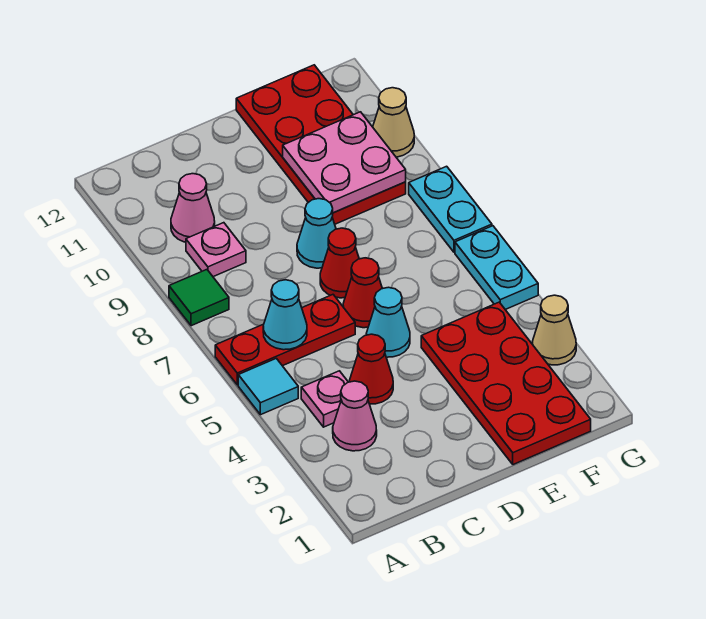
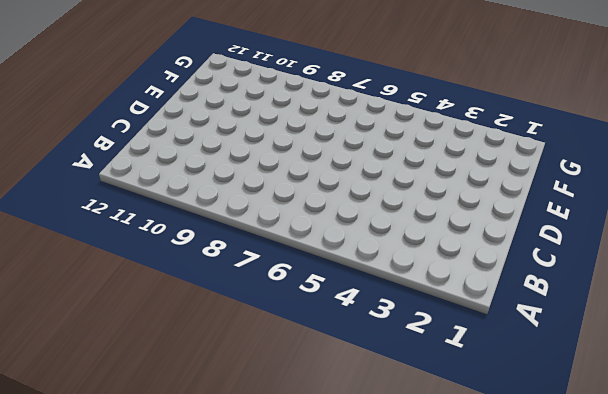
none -> cyan tile A5 level 1
none -> red plate A6:C6 level 1
none -> green tile A8 level 1

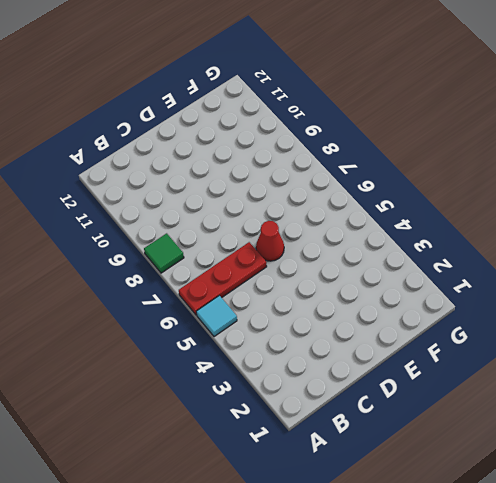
none -> pink cone B3 level 1
none -> pink plate B4 level 1
none -> pink plate B9 level 1

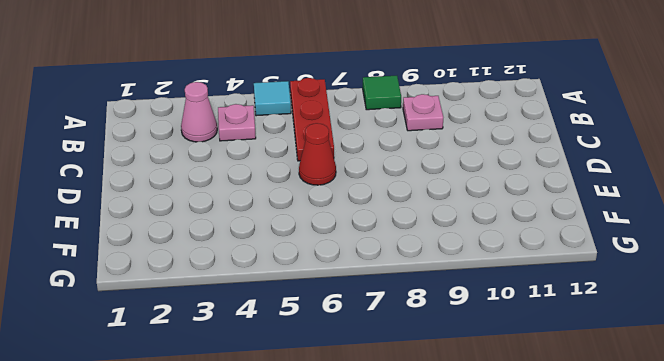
none -> pink cone B10 level 1
none -> red cone C4 level 1
none -> cyan cone D5 level 1

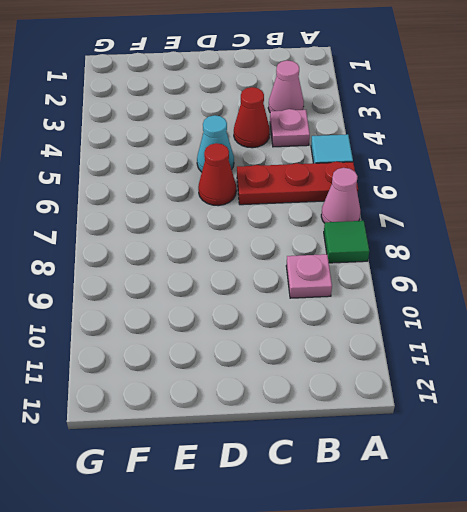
pink cone A7 level 1 -> pink cone B10 level 1
none -> red cone D7 level 1
none -> cyan cone D8 level 1
none -> red plate E1:F4 level 1

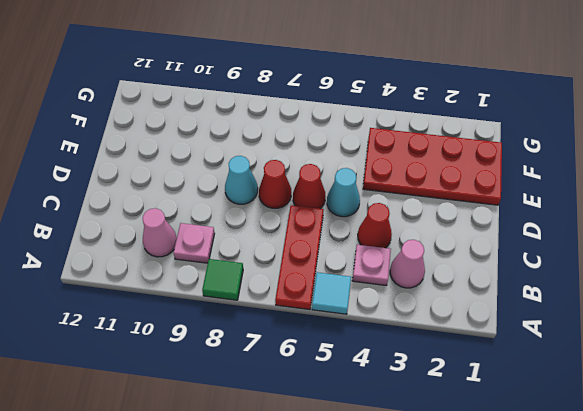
none -> red plate E9:F12 level 1
none -> tan cone G3 level 1
none -> cyan plate G5:G6 level 1

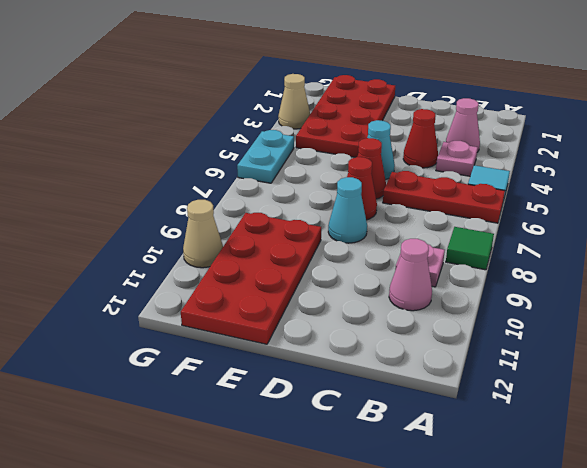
none -> cyan plate G7:G8 level 1
none -> cyan cone B6 level 2
none -> pink plate E9:F10 level 2

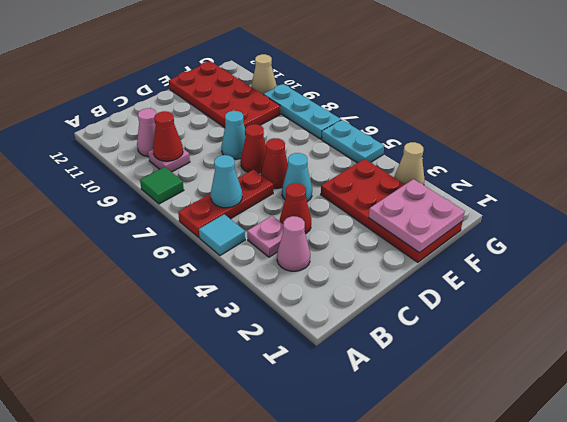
red cone B9 level 2 -> none
pink plate E1:F2 level 2 -> pink plate E9:F10 level 2
cyan plate G7:G9 level 1 -> cyan plate G7:G8 level 1

